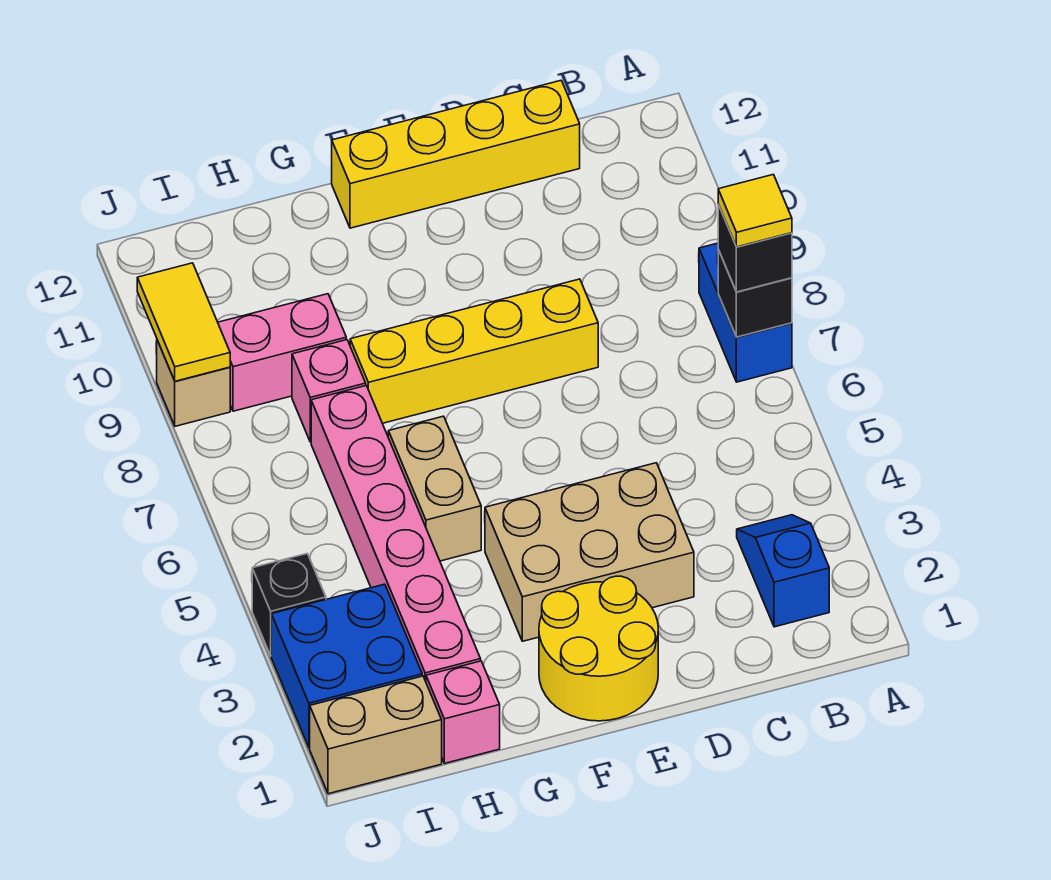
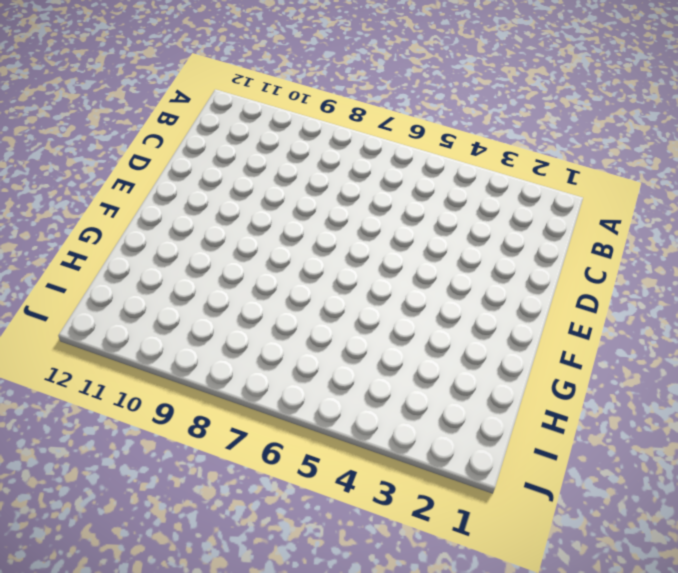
none -> blue brick A7:A8 level 1
none -> blue slope B2:B3 level 1 top 2
none -> yellow brick C12:F12 level 1

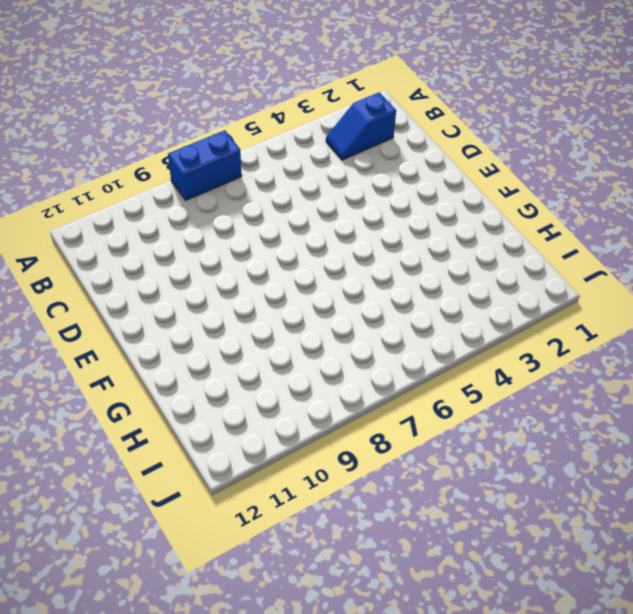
none -> yellow brick C12:F12 level 1
none -> tan brick D3:F4 level 1
none -> yellow brick D8:G8 level 1

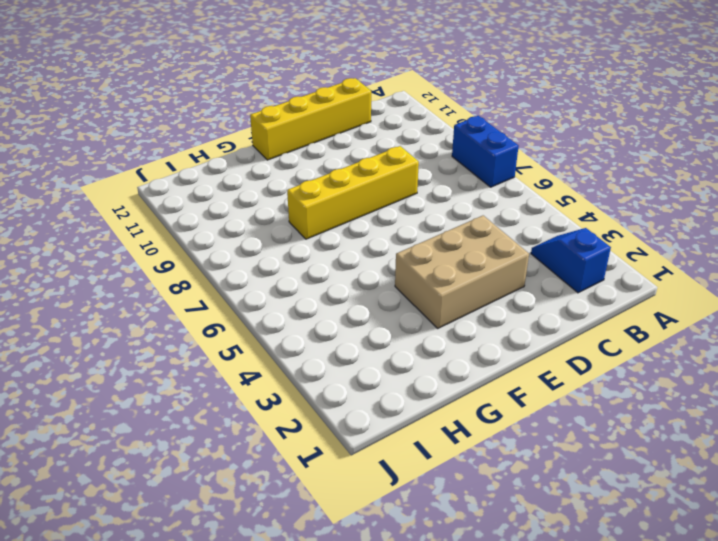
none -> yellow round brick E1:F2 level 1
none -> tan brick G5:G6 level 1
none -> pink brick H1 level 1

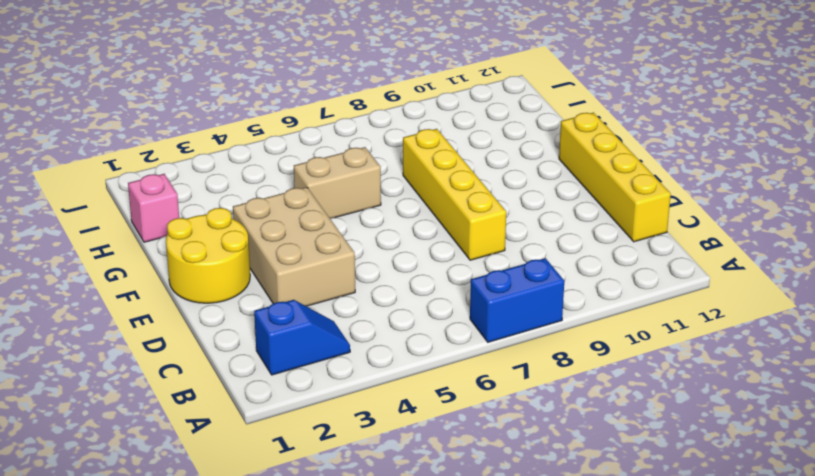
none -> pink brick H2:H7 level 1
none -> pink brick H8 level 1
none -> pink brick H9:I9 level 1

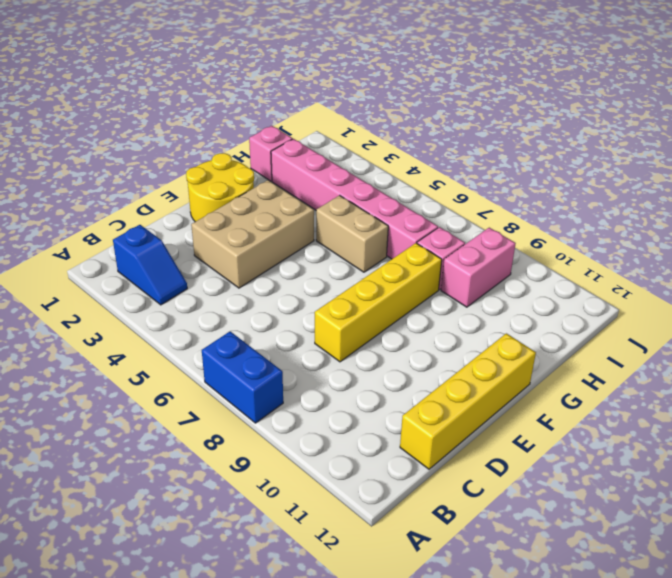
none -> tan brick I1:J1 level 1
none -> blue brick I2:J3 level 1
none -> black brick J4 level 1

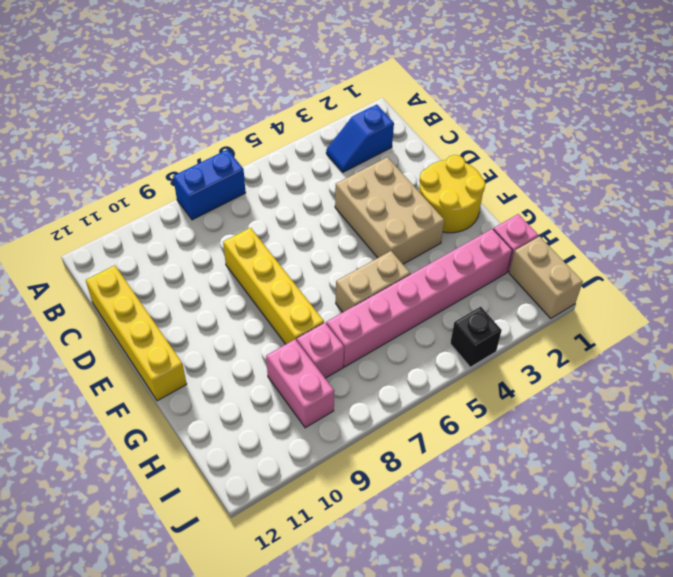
none -> blue brick I2:J3 level 1
none -> tan brick J9 level 1
none -> black brick A7 level 2

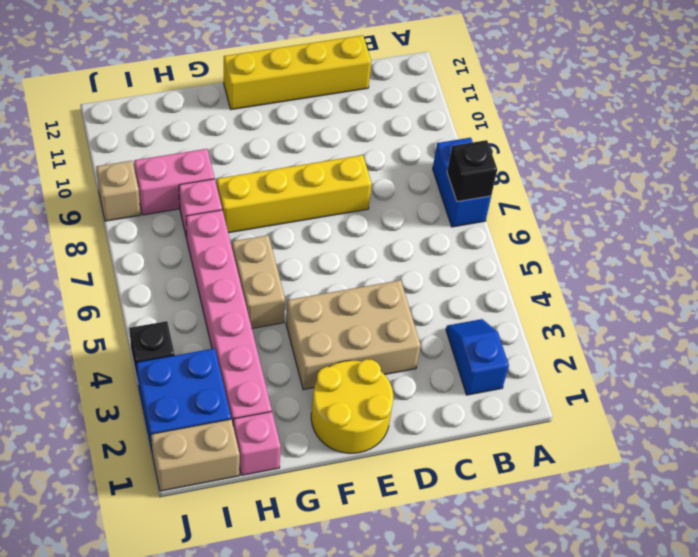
none -> yellow tile J9:J10 level 2
none -> black brick A7 level 3
none -> yellow tile A7 level 4

